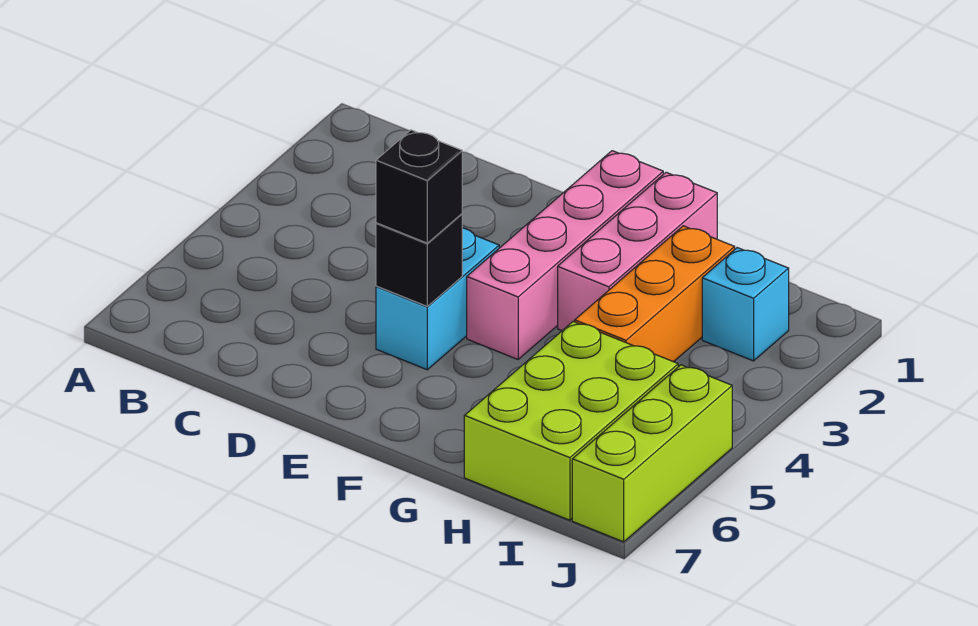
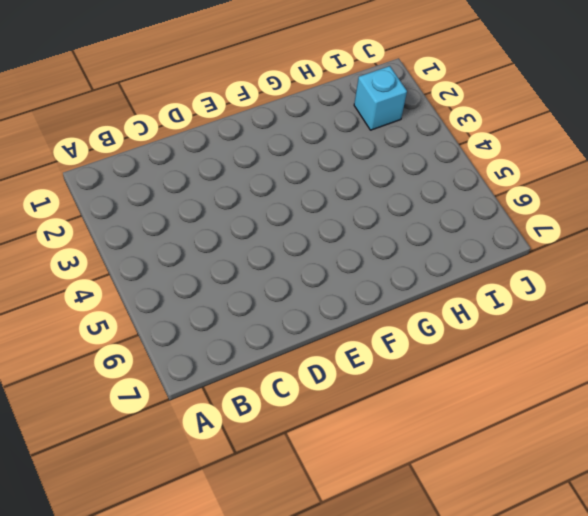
none -> cyan brick E4:E5 level 1
none -> pink brick F1:F4 level 1

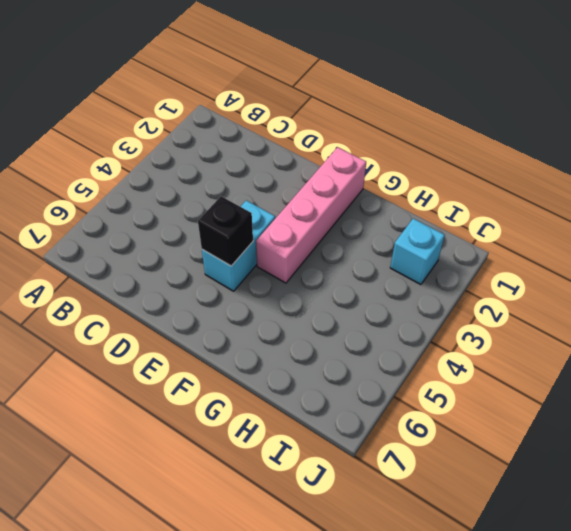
none -> pink brick G1:G3 level 1
none -> orange brick H2:H4 level 1

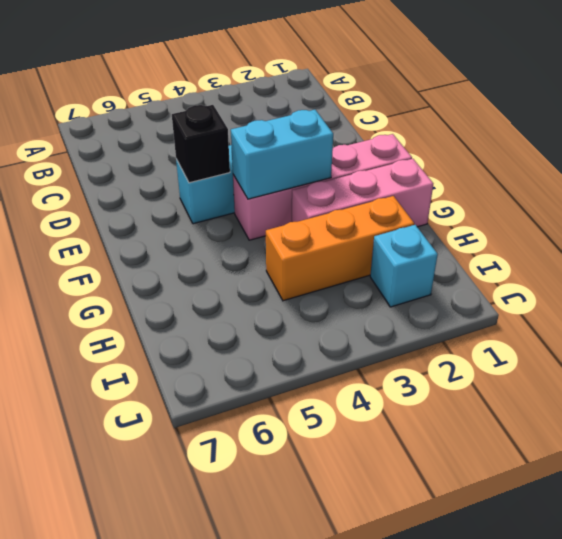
cyan brick F3:F4 level 2 -> none
none -> lime brick H5:I7 level 1
none -> lime brick J5:J7 level 1

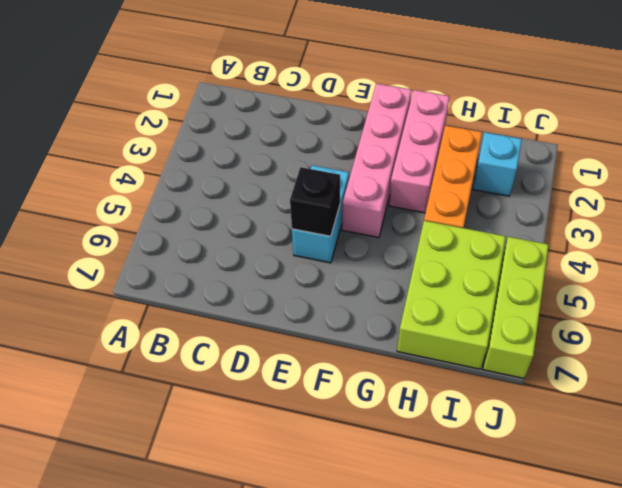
none -> black brick E5 level 3

